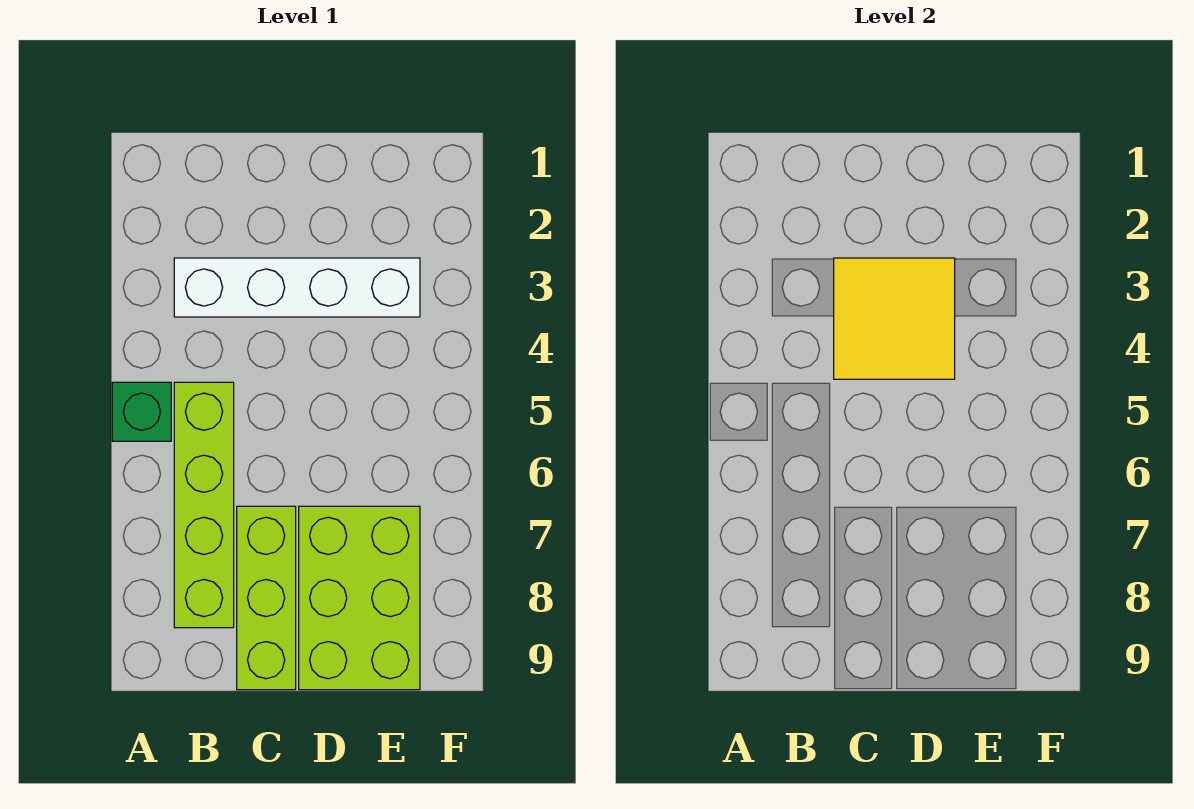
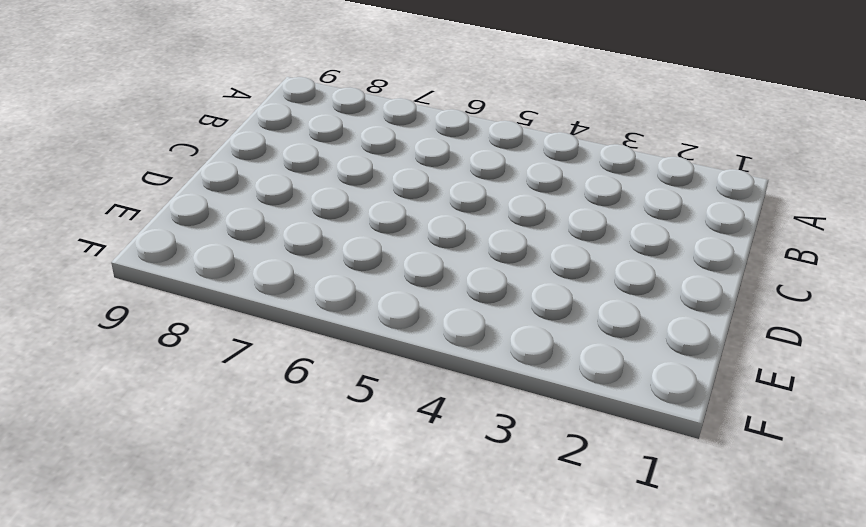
none -> green brick A5 level 1
none -> white brick B3:E3 level 1

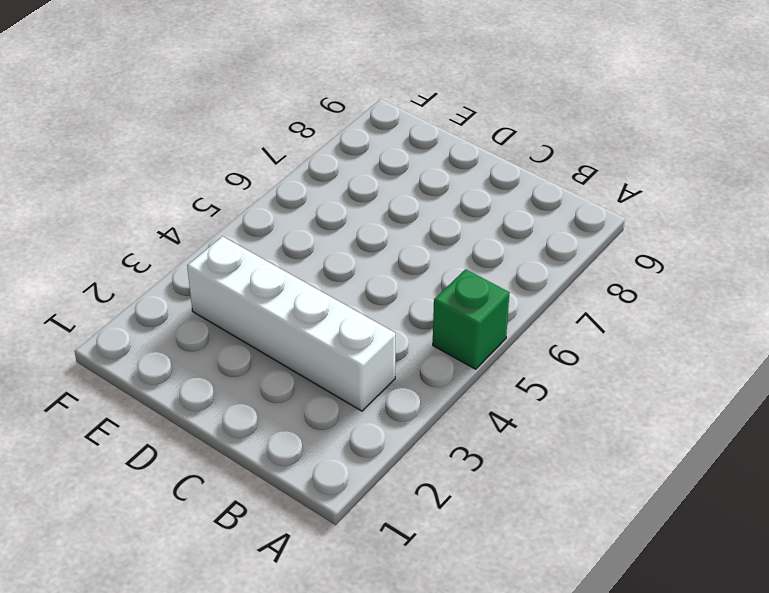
none -> lime brick B5:B8 level 1
none -> lime brick C7:C9 level 1

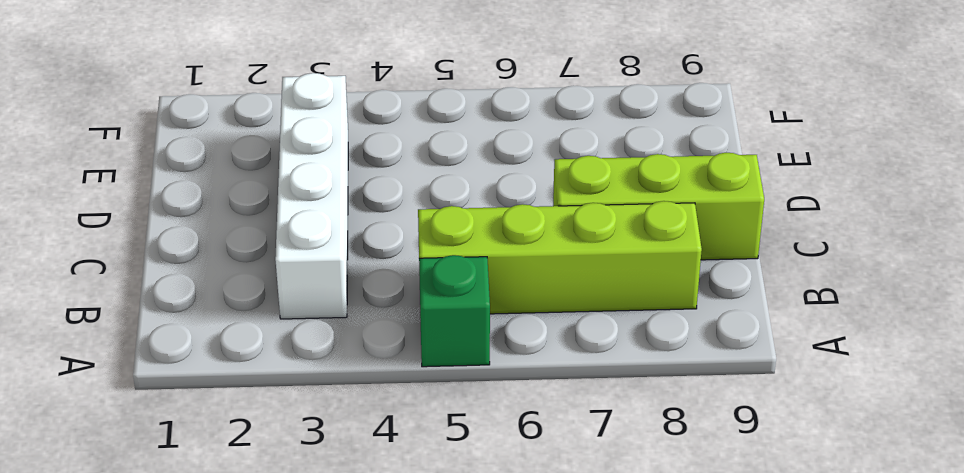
none -> lime brick D7:E9 level 1
none -> yellow tile C3:D4 level 2

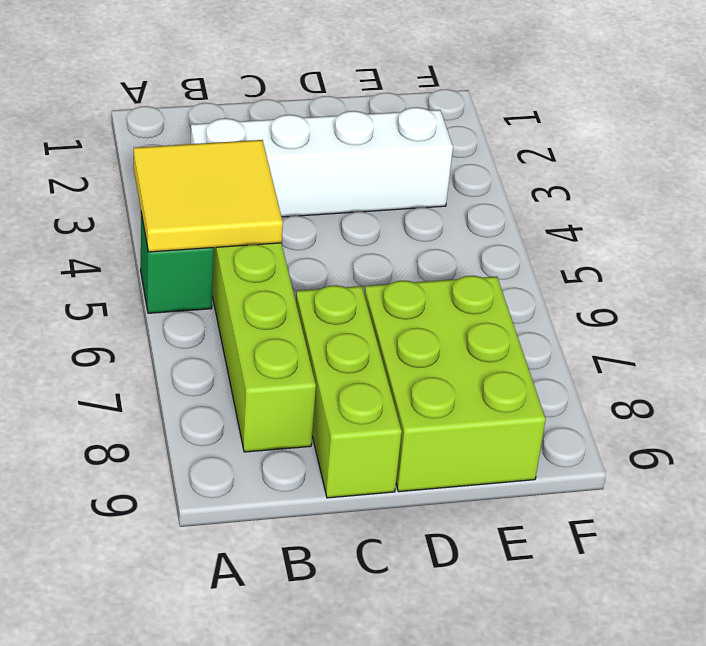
yellow tile A4:B5 level 2 -> yellow tile C3:D4 level 2

